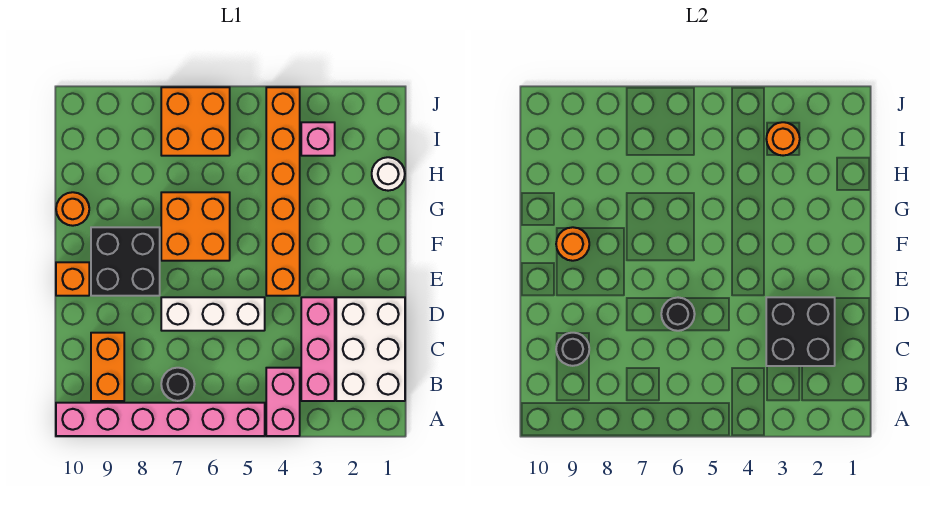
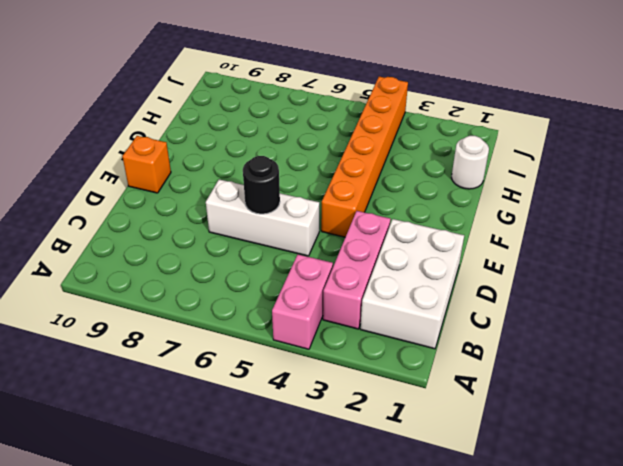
none -> pink brick A5:A10 level 1
none -> black round brick B7 level 1
none -> orange brick B9:C9 level 1

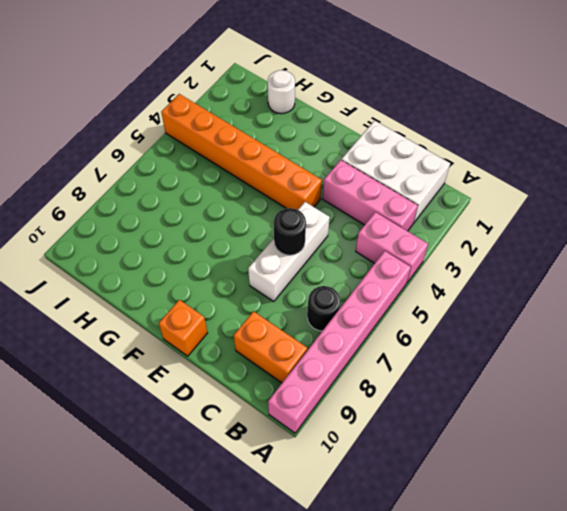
none -> black brick E8:F9 level 1
none -> orange brick F6:G7 level 1
none -> orange round brick G10 level 1

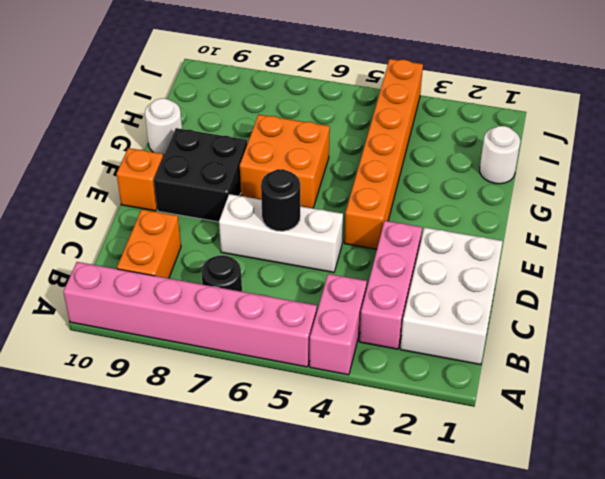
white round brick G10 level 1 -> orange round brick G10 level 1
none -> pink brick I3 level 1
none -> orange brick I6:J7 level 1
none -> black brick C2:D3 level 2

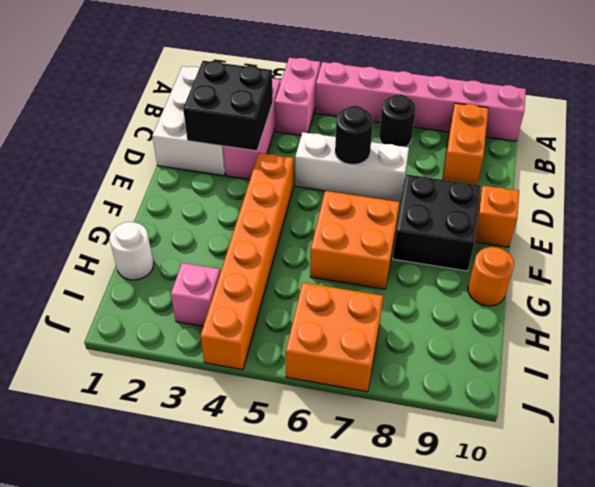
none -> black round brick C9 level 2
none -> orange round brick F9 level 2
none -> orange round brick I3 level 2

